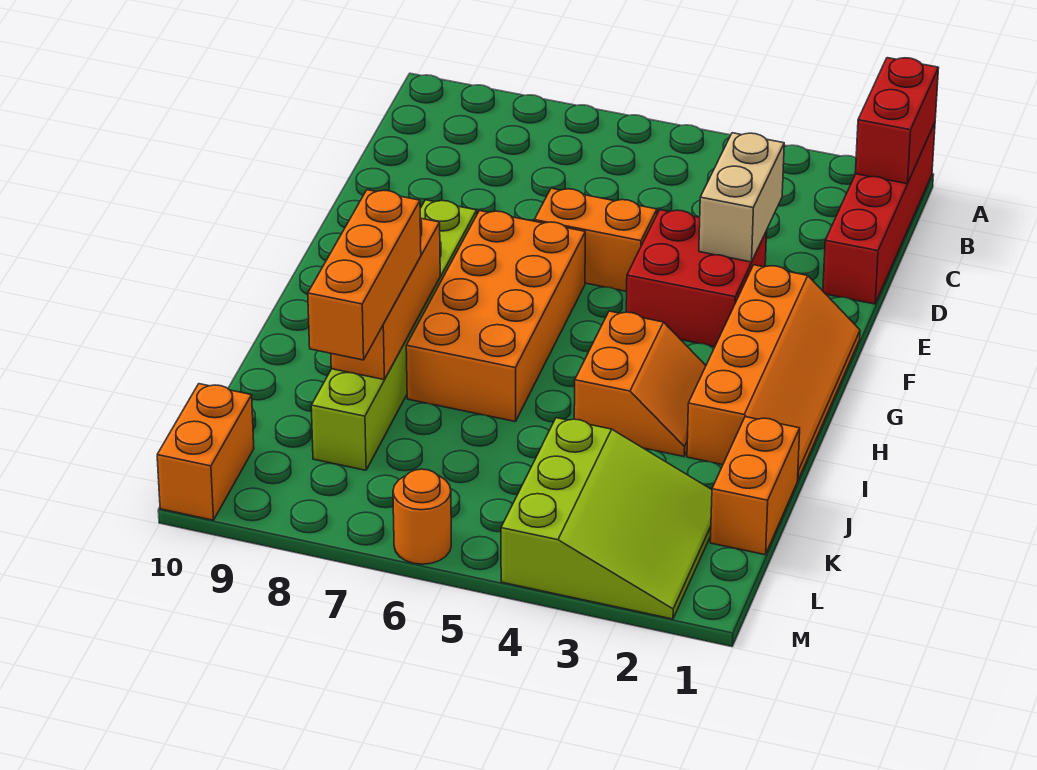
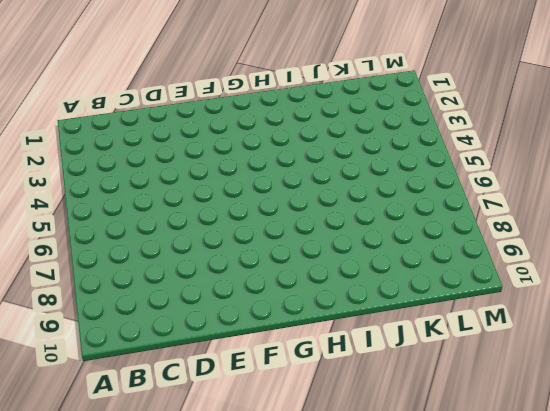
none -> red brick A1:D1 level 1
none -> red brick E3:F4 level 1
none -> orange brick E5:E6 level 1

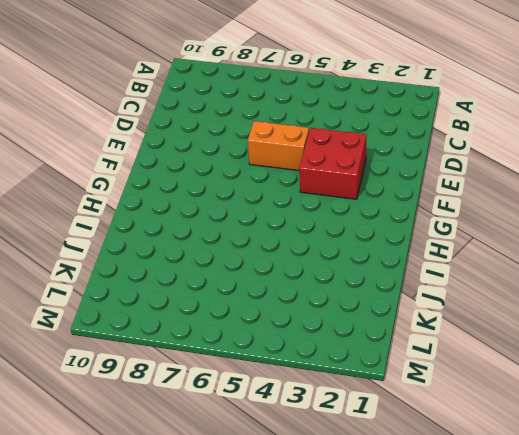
none -> red brick A1:D1 level 1
none -> orange slope F1:I2 level 1 top 2
none -> orange brick F6:I7 level 1

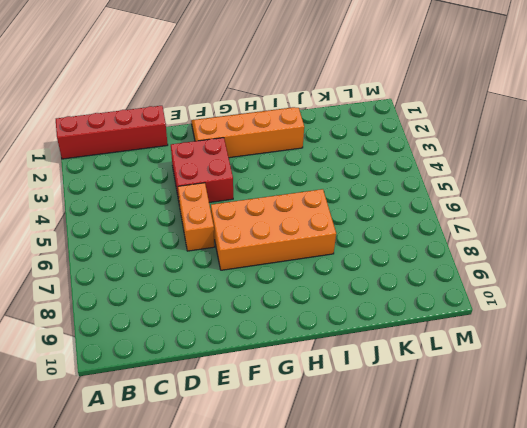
none -> lime brick F8:K8 level 1
none -> orange slope H3:I4 level 1 top 4
none -> orange brick J1:K1 level 1

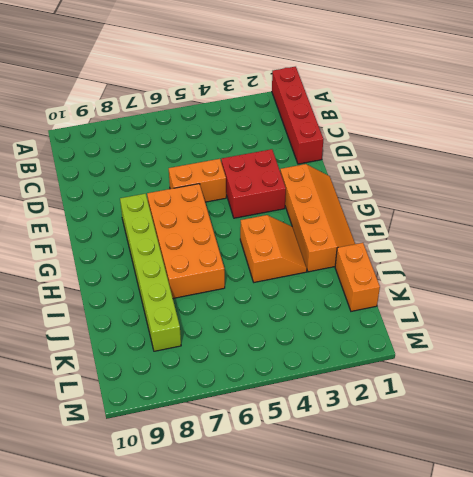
none -> lime slope K2:M4 level 1 top 4
none -> orange brick L10:M10 level 1
none -> orange round brick M6 level 1

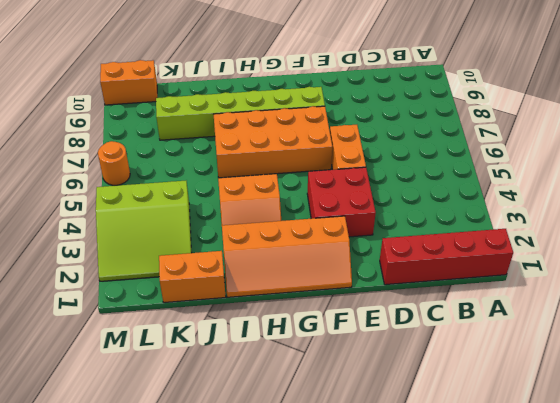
none -> red brick A1:B1 level 2
none -> tan brick D3:E3 level 2
none -> orange brick H8:J8 level 2

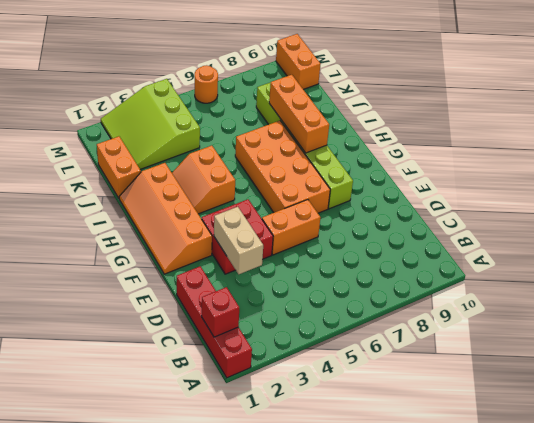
red brick B1 level 2 -> red brick A1:B1 level 2
none -> orange brick I8:K8 level 3

